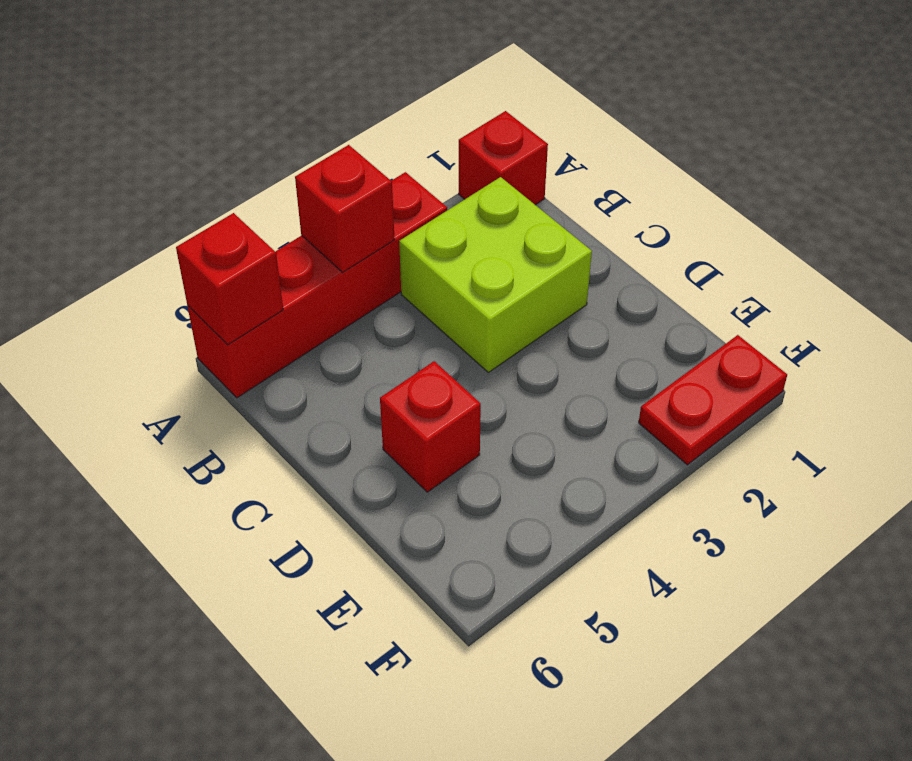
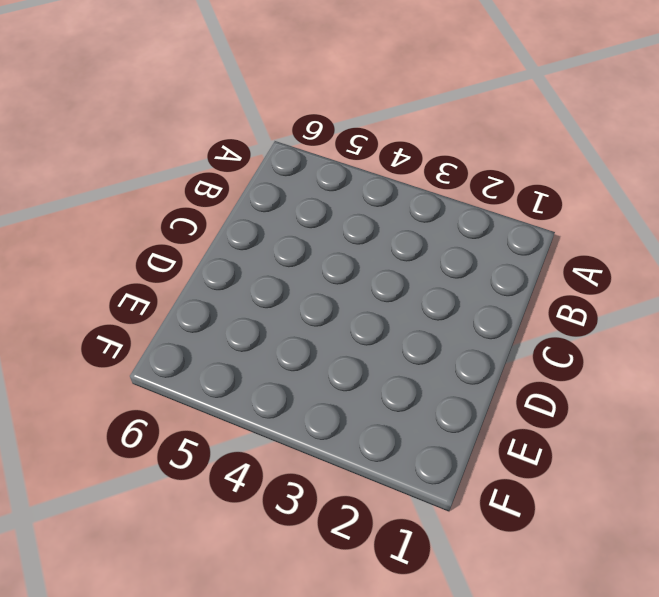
none -> red brick A1 level 1
none -> red brick A3:A6 level 1

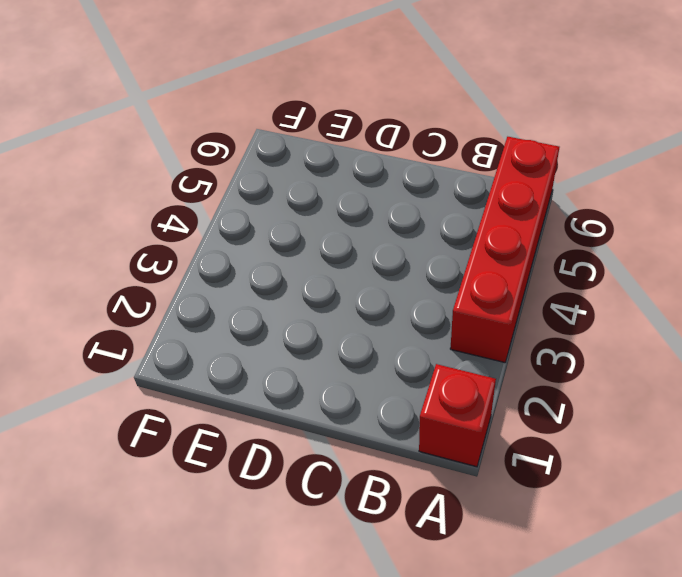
none -> lime brick B2:C3 level 1
none -> red brick D5 level 1

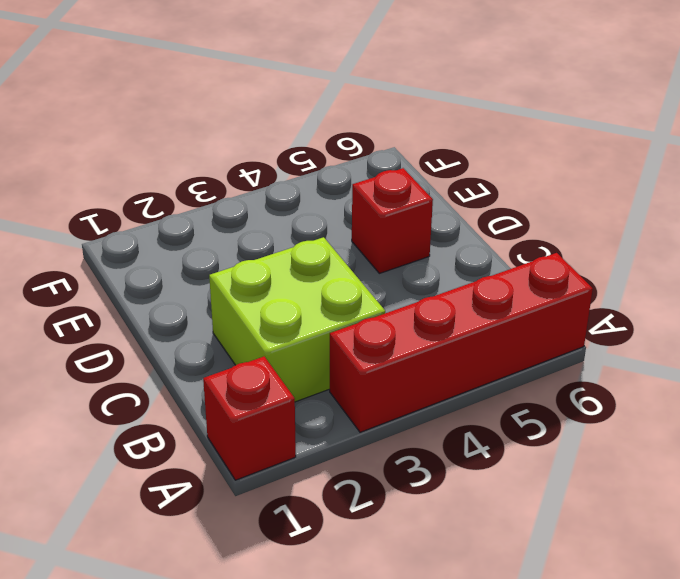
none -> red plate F1:F2 level 1
none -> red brick A4 level 2

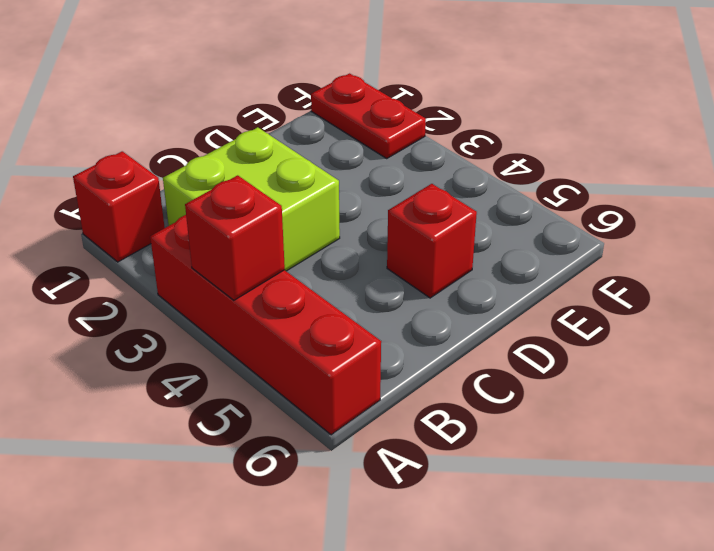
none -> red brick A6 level 2

